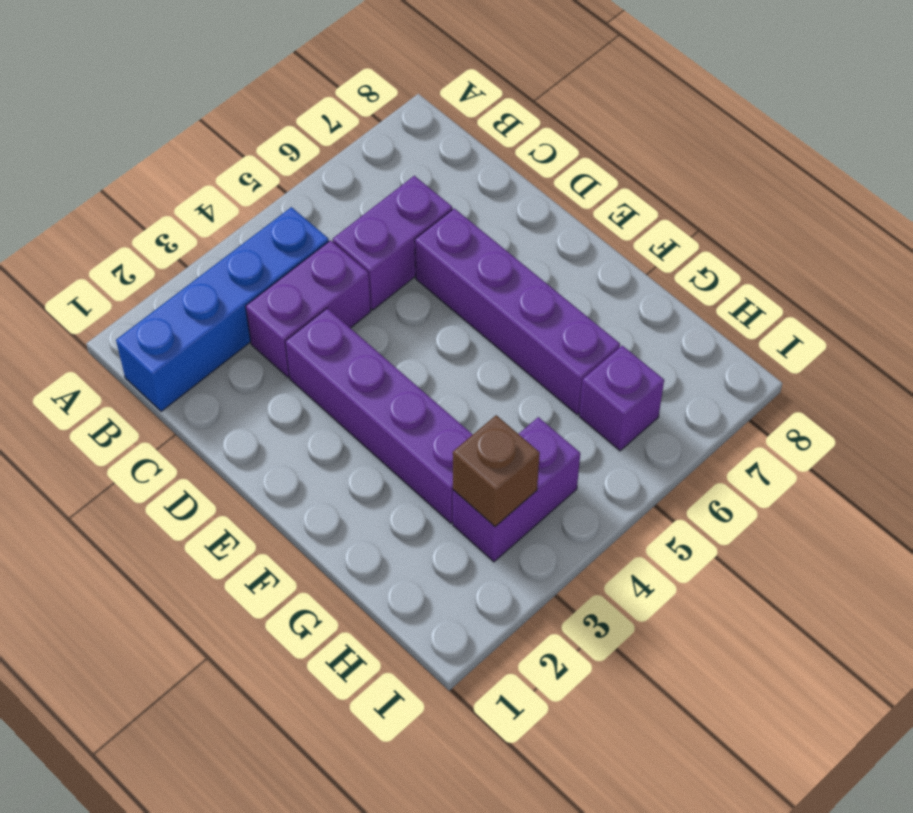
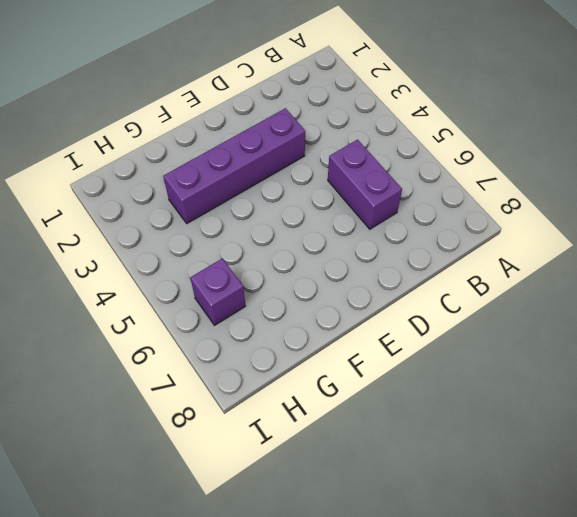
none -> blue brick B1:B4 level 1
none -> purple brick C3:C4 level 1

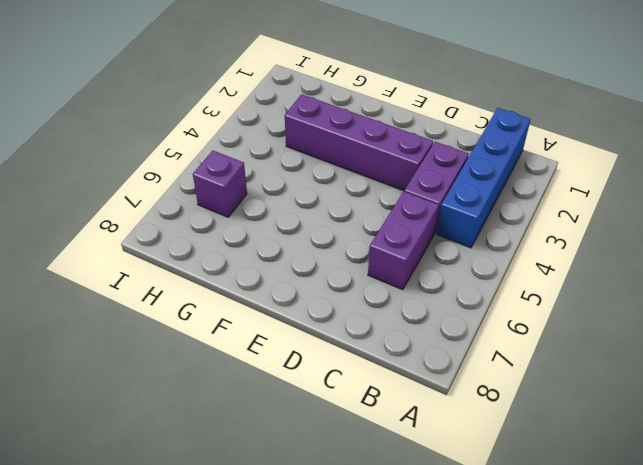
none -> purple brick D6:G6 level 1
none -> purple brick H3:H4 level 1

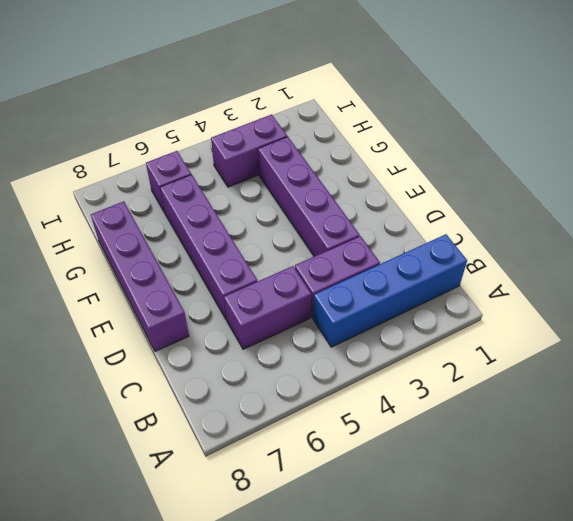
purple brick D8:G8 level 1 -> none
none -> brown brick H3 level 2

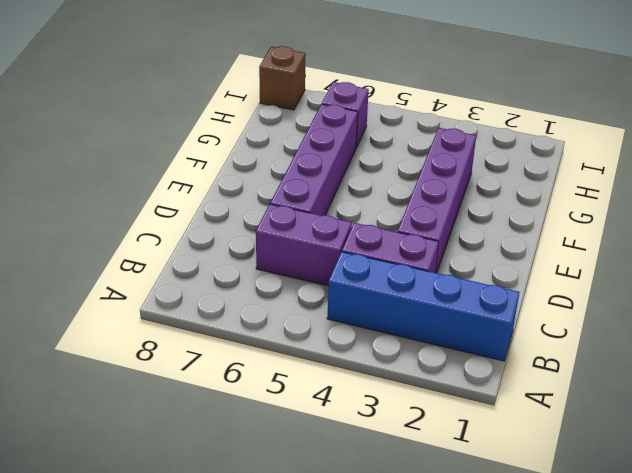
brown brick I8 level 1 -> brown brick H3 level 2
none -> purple brick H3:H4 level 1

